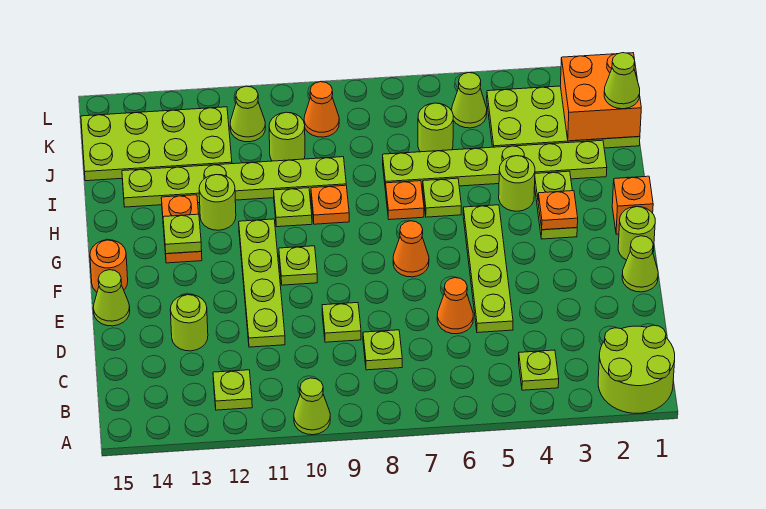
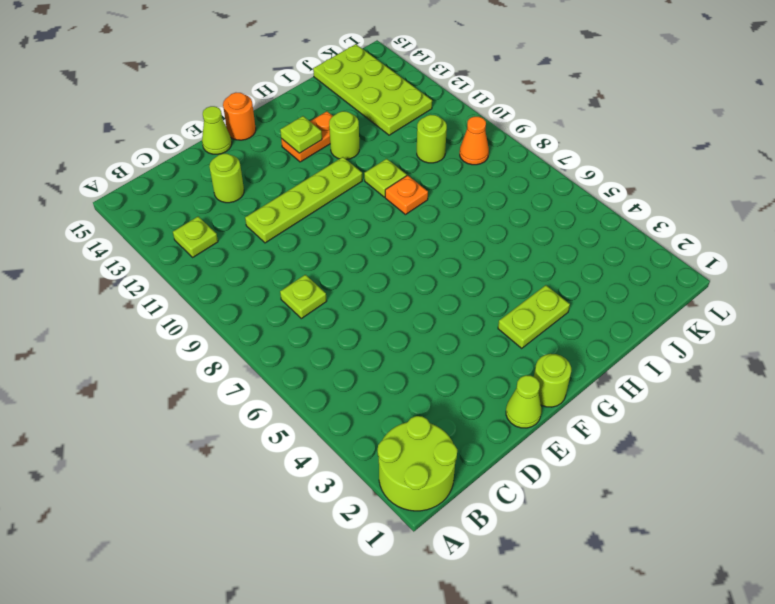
none -> lime cone A10 level 1
none -> lime plate B4 level 1
none -> lime plate D5:G5 level 1
none -> orange cone D6 level 1

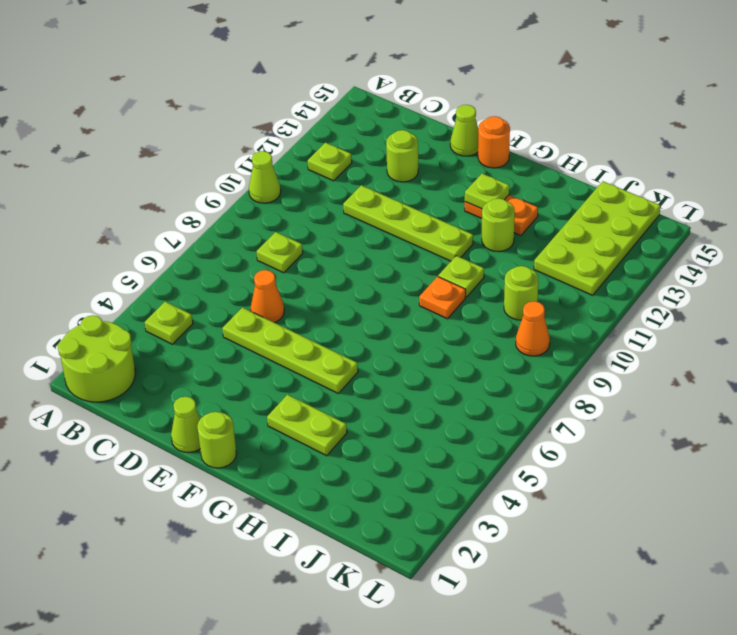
none -> lime plate D9 level 1
none -> orange cone F7 level 1
none -> lime plate F10 level 1
none -> orange brick G1 level 1

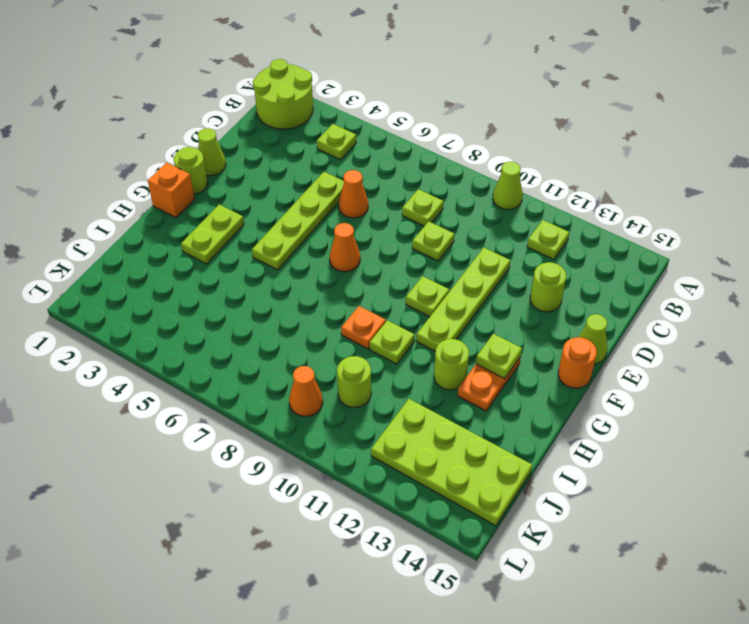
none -> lime round brick H4 level 1
none -> lime plate H6 level 1
none -> orange plate H7 level 1
none -> lime plate I2:I7 level 1

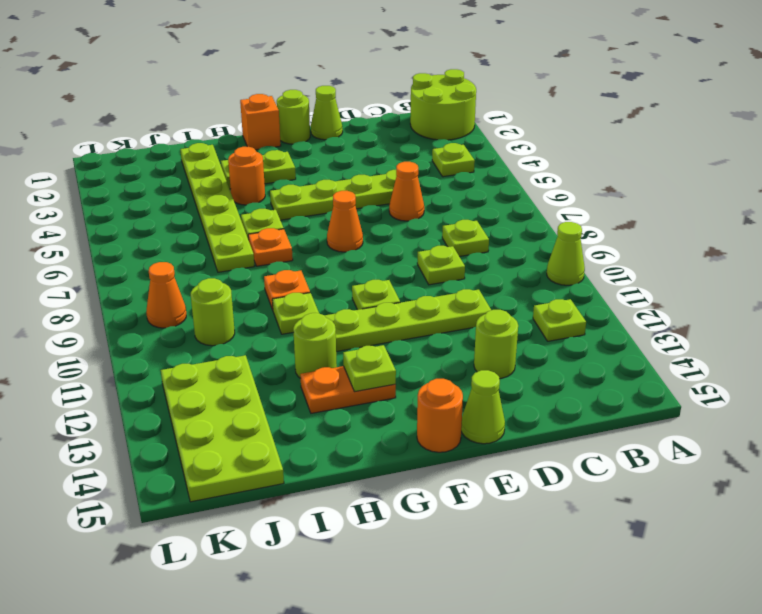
orange round brick H4 level 1 -> lime round brick H4 level 1
none -> lime plate I9:I14 level 1
none -> lime plate J1:K4 level 1
none -> lime round brick J6 level 1
none -> lime cone K5 level 1

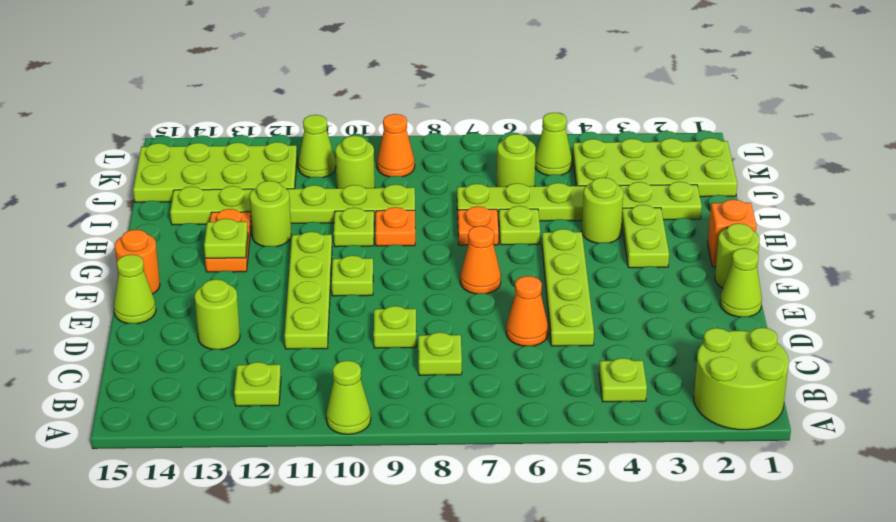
none -> orange plate G3 level 2
none -> orange brick J1:K2 level 2
none -> lime cone J1 level 3

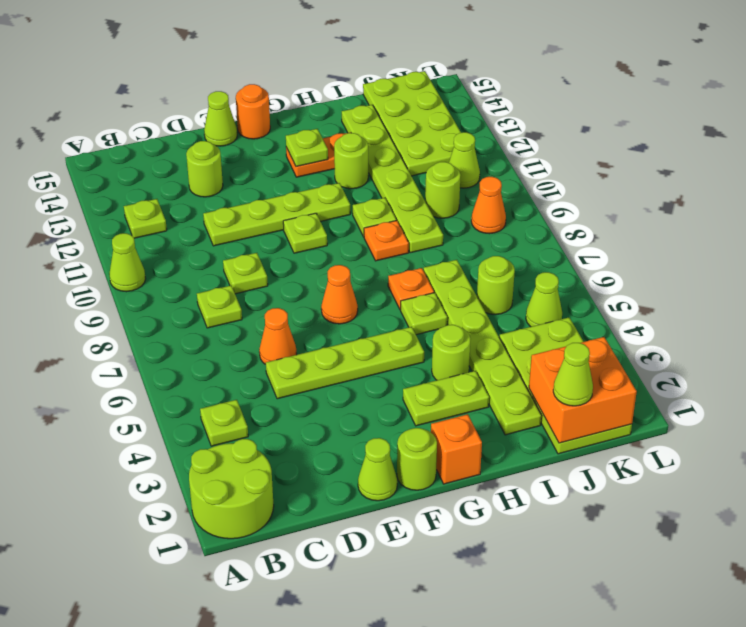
none -> orange plate G3 level 2

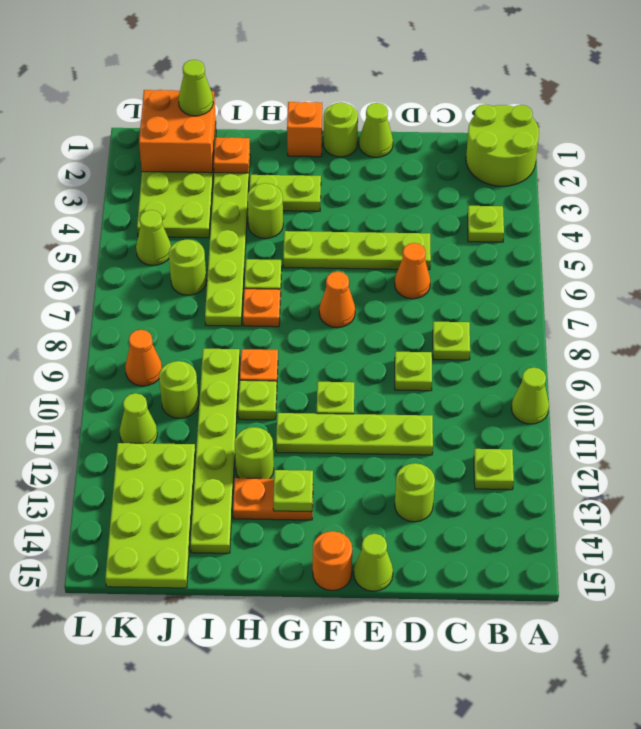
orange plate I2 level 2 -> orange plate G3 level 2

